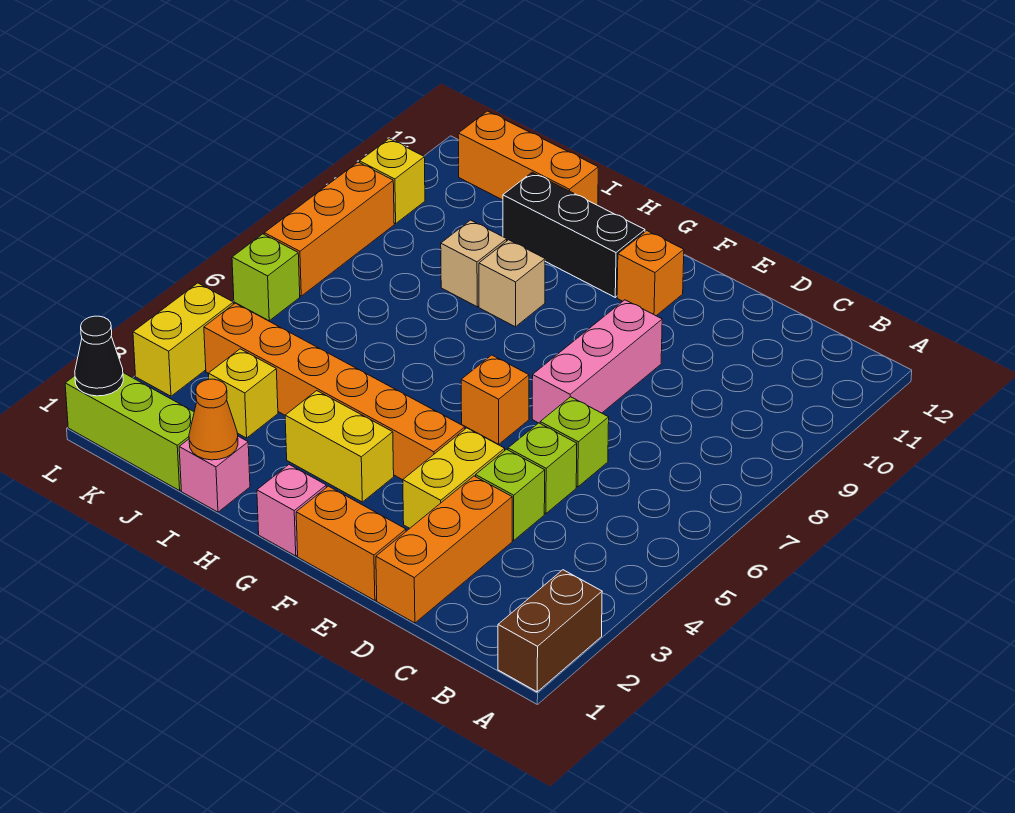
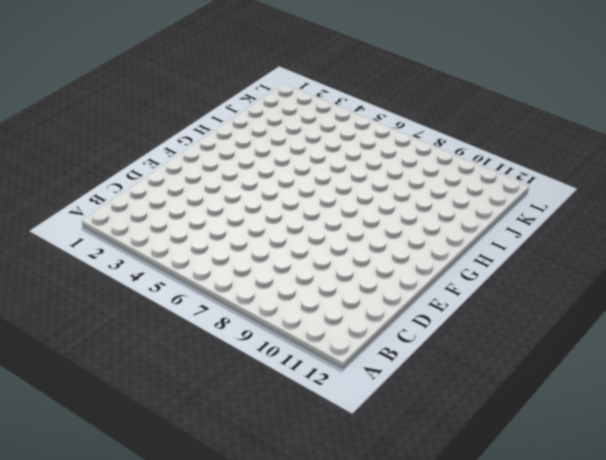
none -> brown brick A1:A2 level 1
none -> orange brick D1:D3 level 1
none -> lime brick D4 level 1

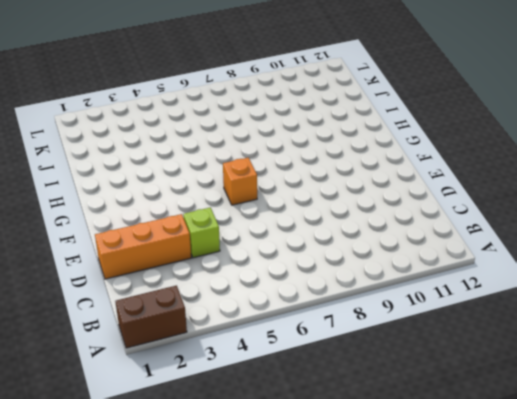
none -> lime brick D5 level 1
none -> lime brick D6 level 1
none -> orange brick E1:F1 level 1

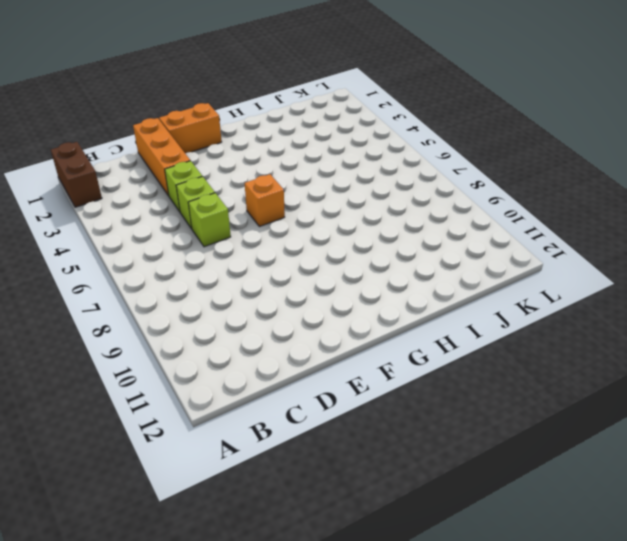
none -> yellow brick E3:E4 level 1
none -> pink brick E7:E9 level 1
none -> orange brick F4:K4 level 1

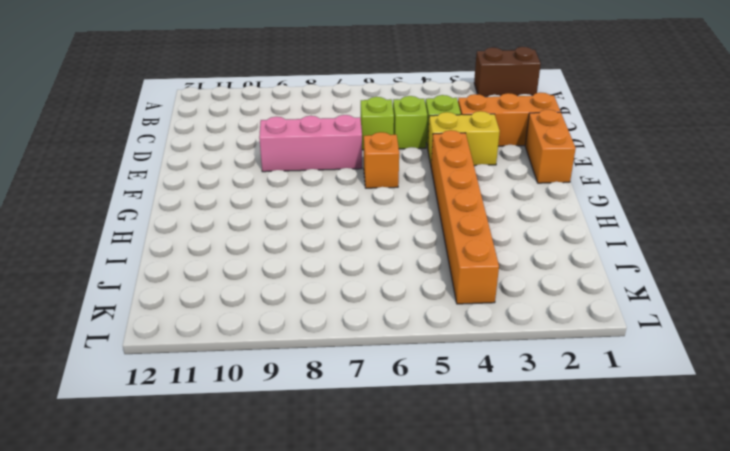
none -> orange brick F11 level 1
none -> pink brick G1 level 1
none -> yellow brick G3:H3 level 1

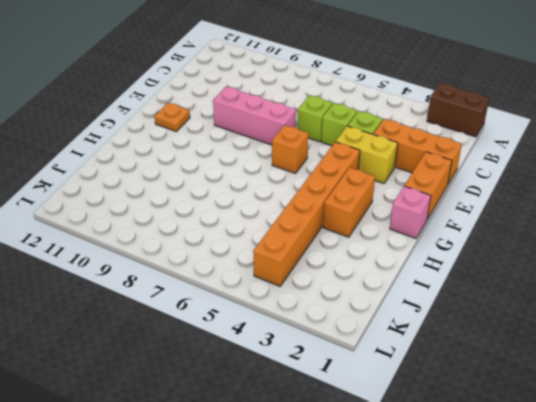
orange plate F11 level 1 -> orange brick F11 level 1
orange brick G3:H3 level 1 -> yellow brick G3:H3 level 1
none -> black brick G11:I11 level 1
none -> tan brick H9 level 1
none -> pink brick I1 level 1

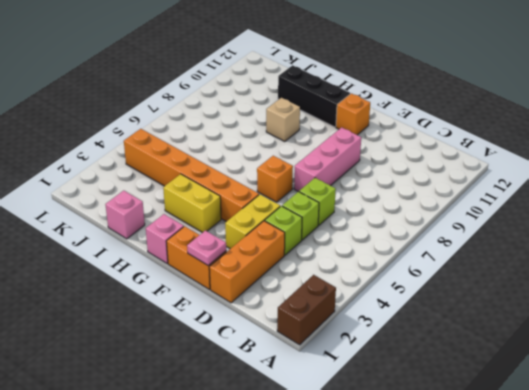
pink plate E1 level 2 -> none
none -> tan brick I9 level 1
none -> orange brick I12:K12 level 1
none -> lime brick J1:L1 level 1

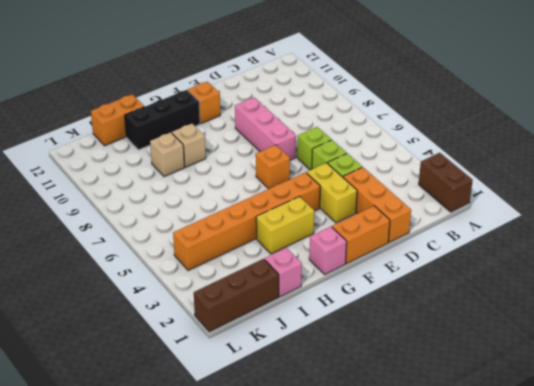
orange brick I12:J12 level 1 -> orange brick I12:K12 level 1
brown brick J1:L1 level 1 -> lime brick J1:L1 level 1
none -> yellow brick J3 level 1
none -> yellow brick L3:L4 level 1
none -> lime brick L6 level 1

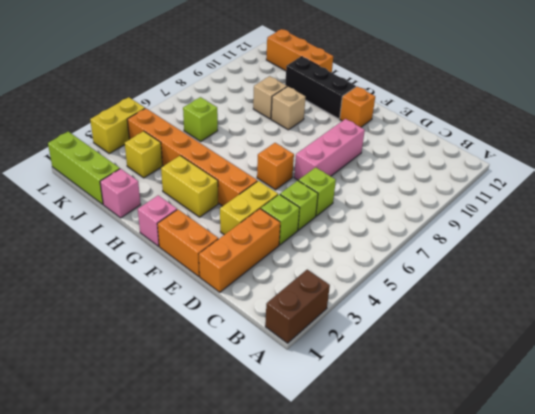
lime brick J6 level 1 -> lime brick L6 level 1
none -> orange brick L7:L9 level 1
none -> yellow brick L10 level 1
none -> orange cone I1 level 2

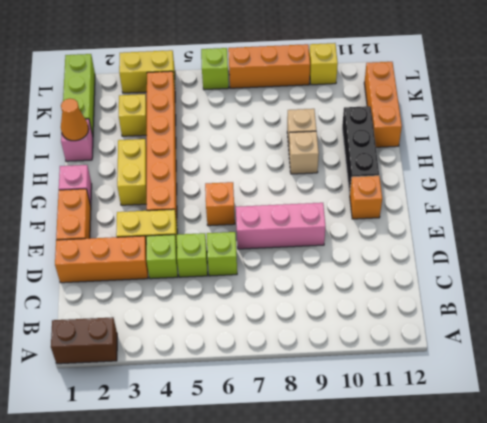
none -> black cone L1 level 2

